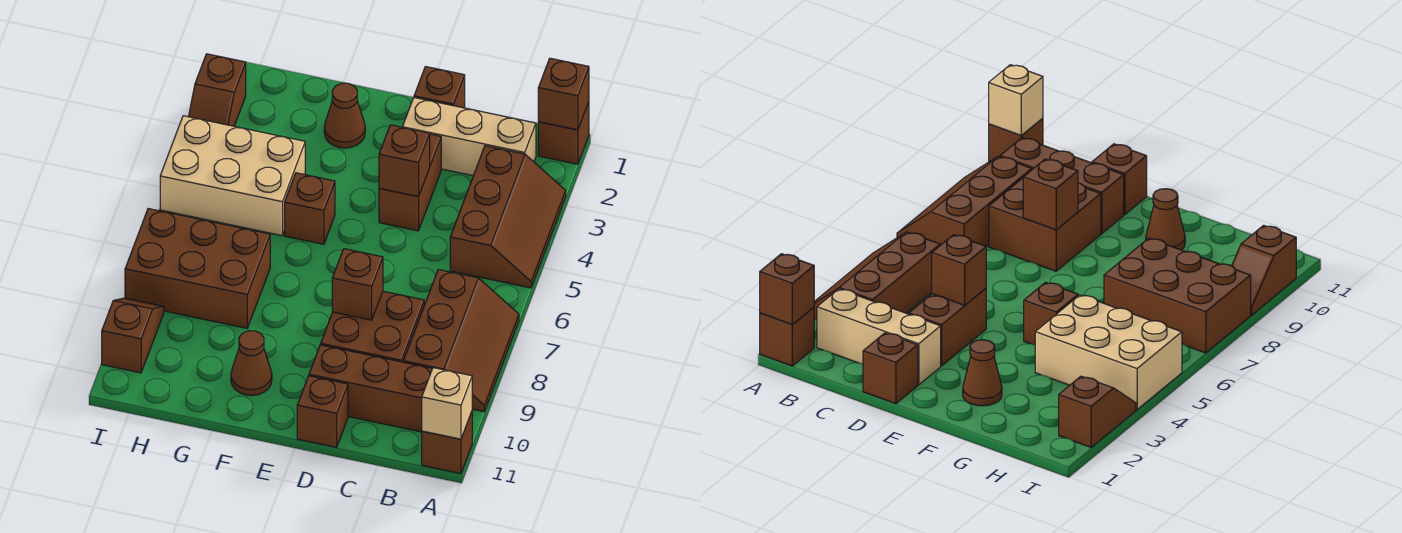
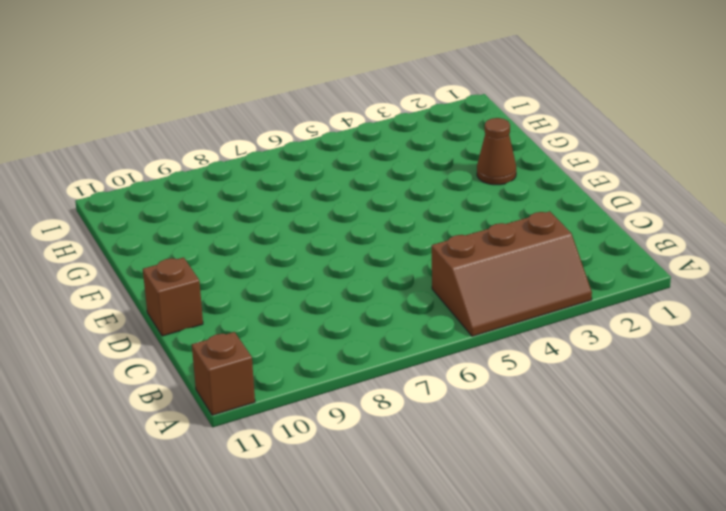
none -> brown brick A1 level 1
none -> brown slope A7:B9 level 1 top B
none -> tan brick B2:D2 level 1

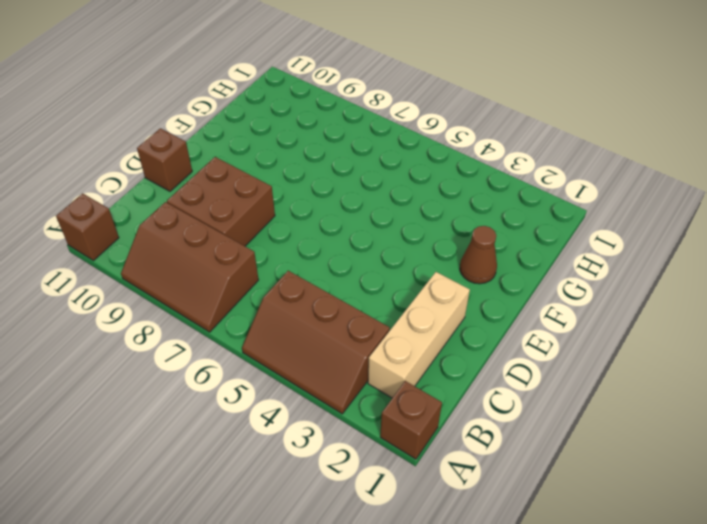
none -> brown brick B10:D10 level 1
none -> brown brick D1 level 1
none -> brown brick D3:D4 level 1

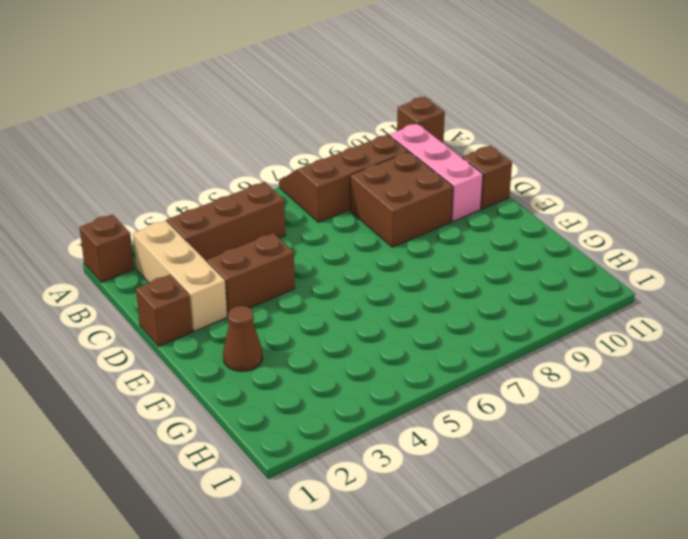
pink brick B10:D10 level 1 -> brown brick B10:D10 level 1
none -> brown brick F5 level 1
none -> brown cone F10 level 1
none -> tan brick G4:I5 level 1

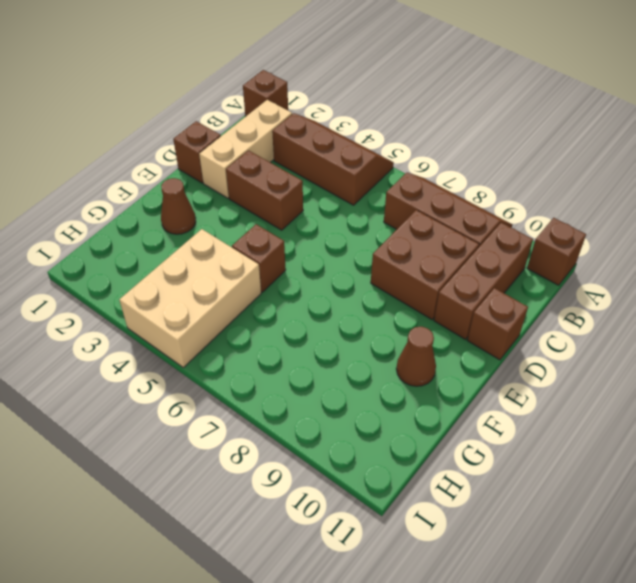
none -> brown brick G7:I8 level 1
none -> brown slope I2:I3 level 1 top 2
none -> brown slope I9:I10 level 1 top 10

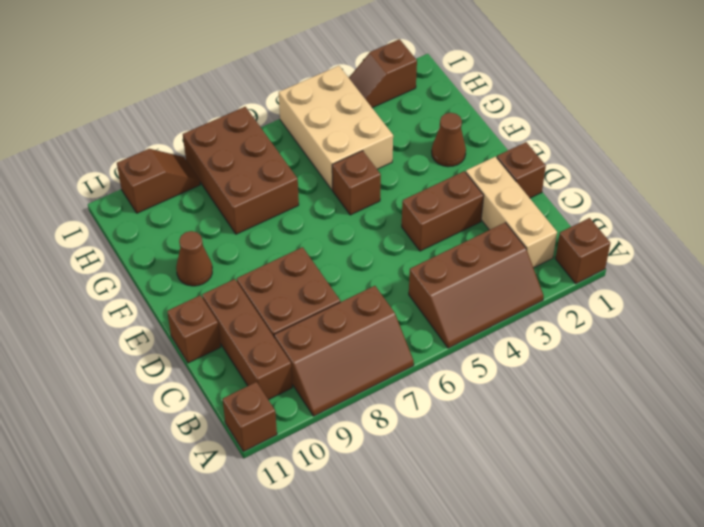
none -> brown brick A1 level 2
none -> tan brick A11 level 2
none -> brown brick D4 level 2

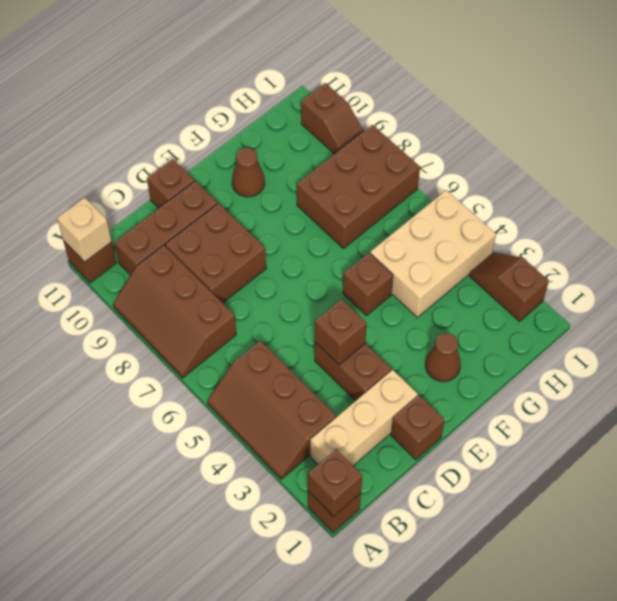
none -> brown brick D8 level 2

